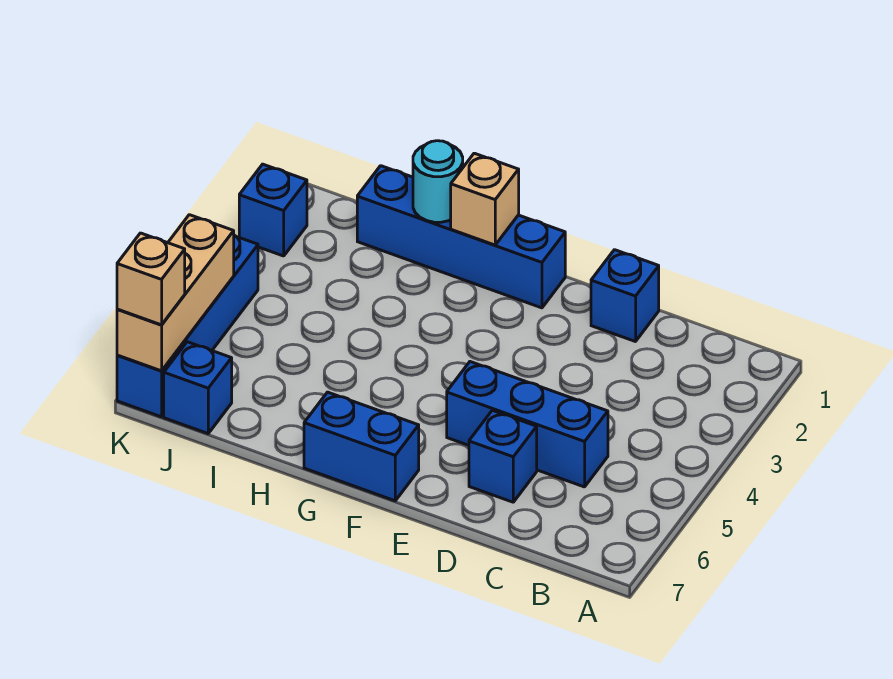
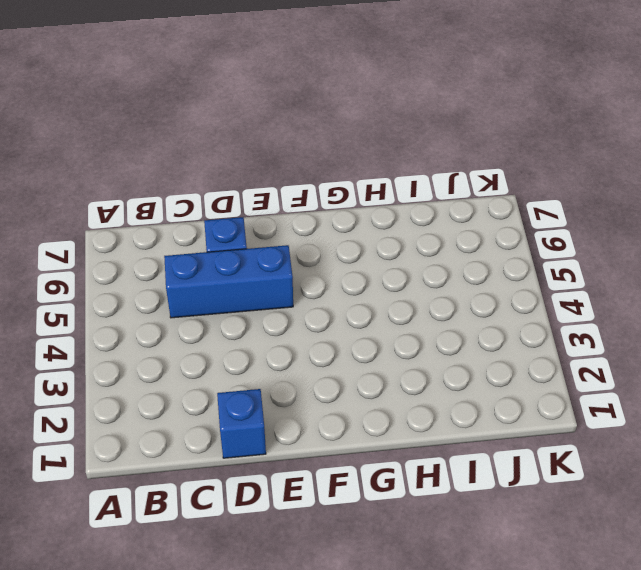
none -> blue brick F1:I1 level 1
none -> blue brick F7:G7 level 1
none -> blue brick J7 level 1

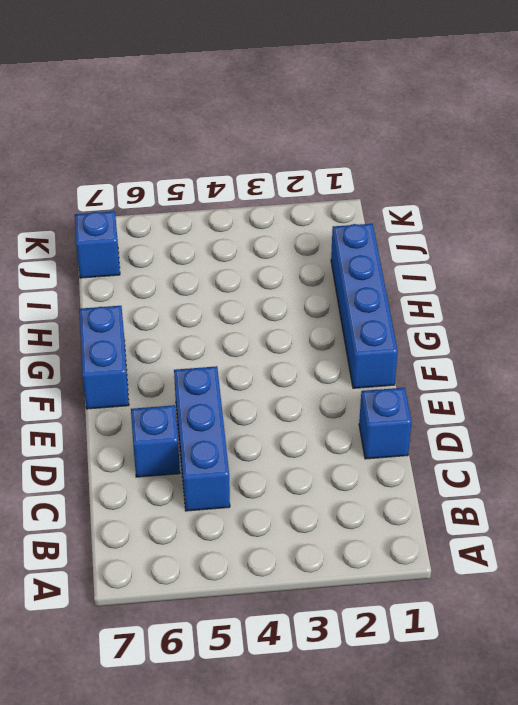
none -> blue brick K2 level 1
none -> blue brick K4:K7 level 1
none -> tan brick G1 level 2

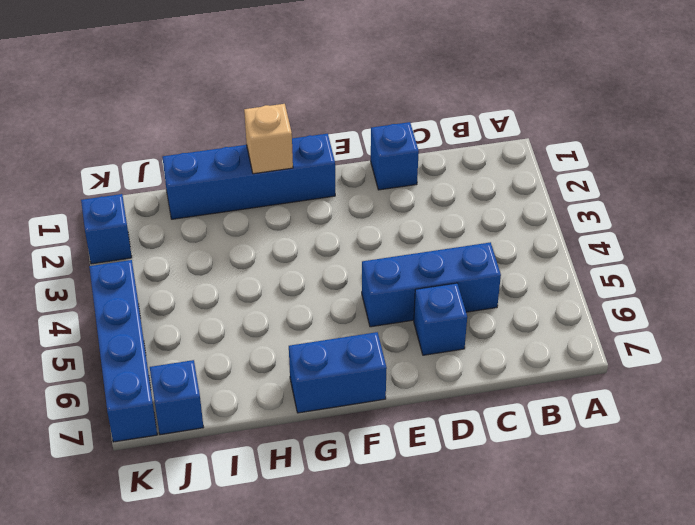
none -> cyan round brick H1 level 2
none -> tan brick K5:K7 level 2
none -> tan brick K7 level 3

